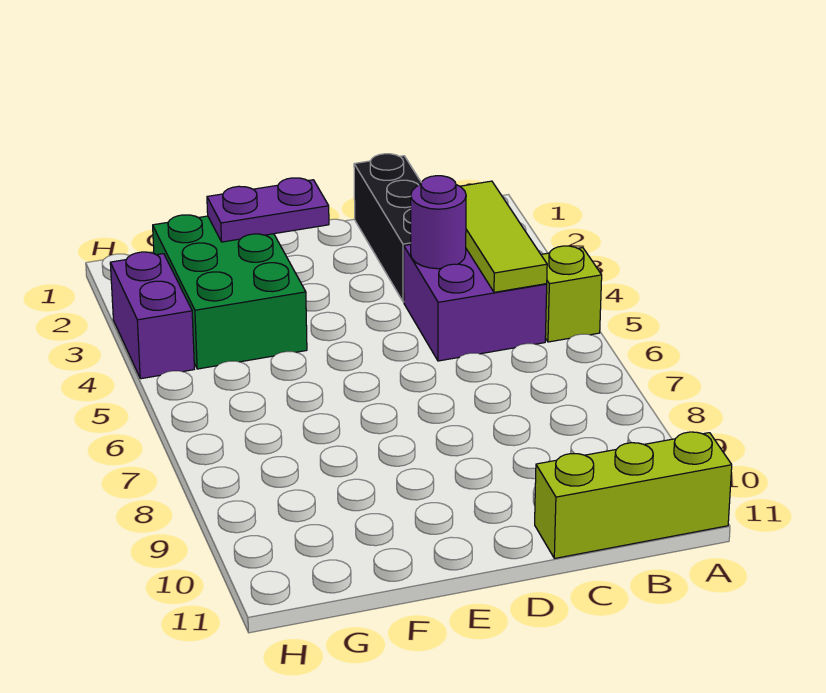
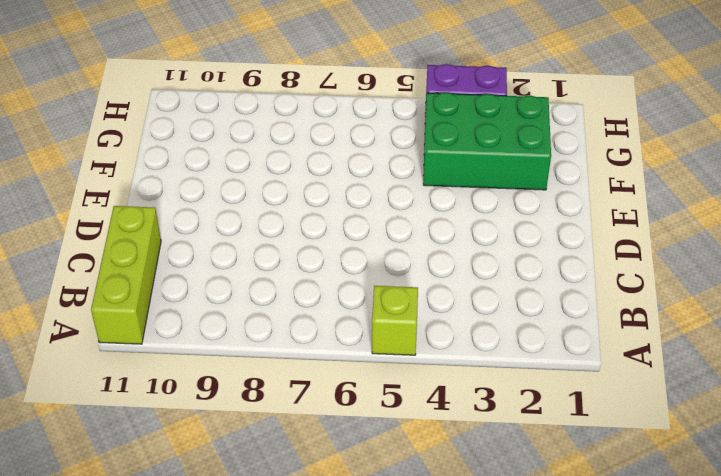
none -> purple brick B4:C5 level 1
none -> black brick C1:C3 level 1

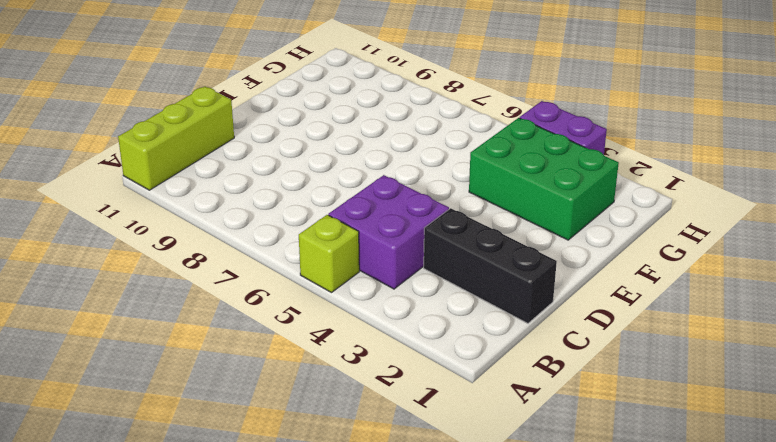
none -> lime tile B3:B5 level 2
none -> purple round brick C4 level 2

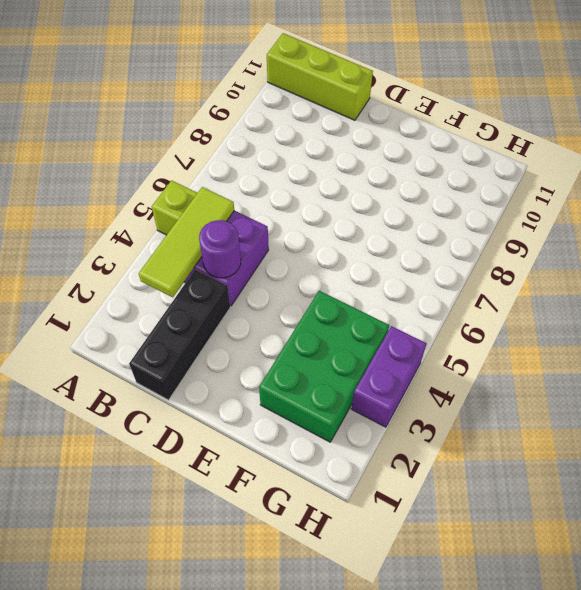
none -> purple plate E2:F2 level 2

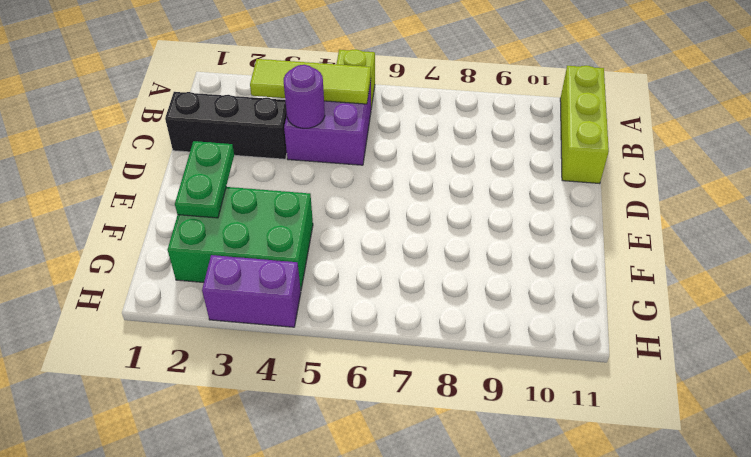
green plate E2:F2 level 2 -> purple plate E2:F2 level 2

